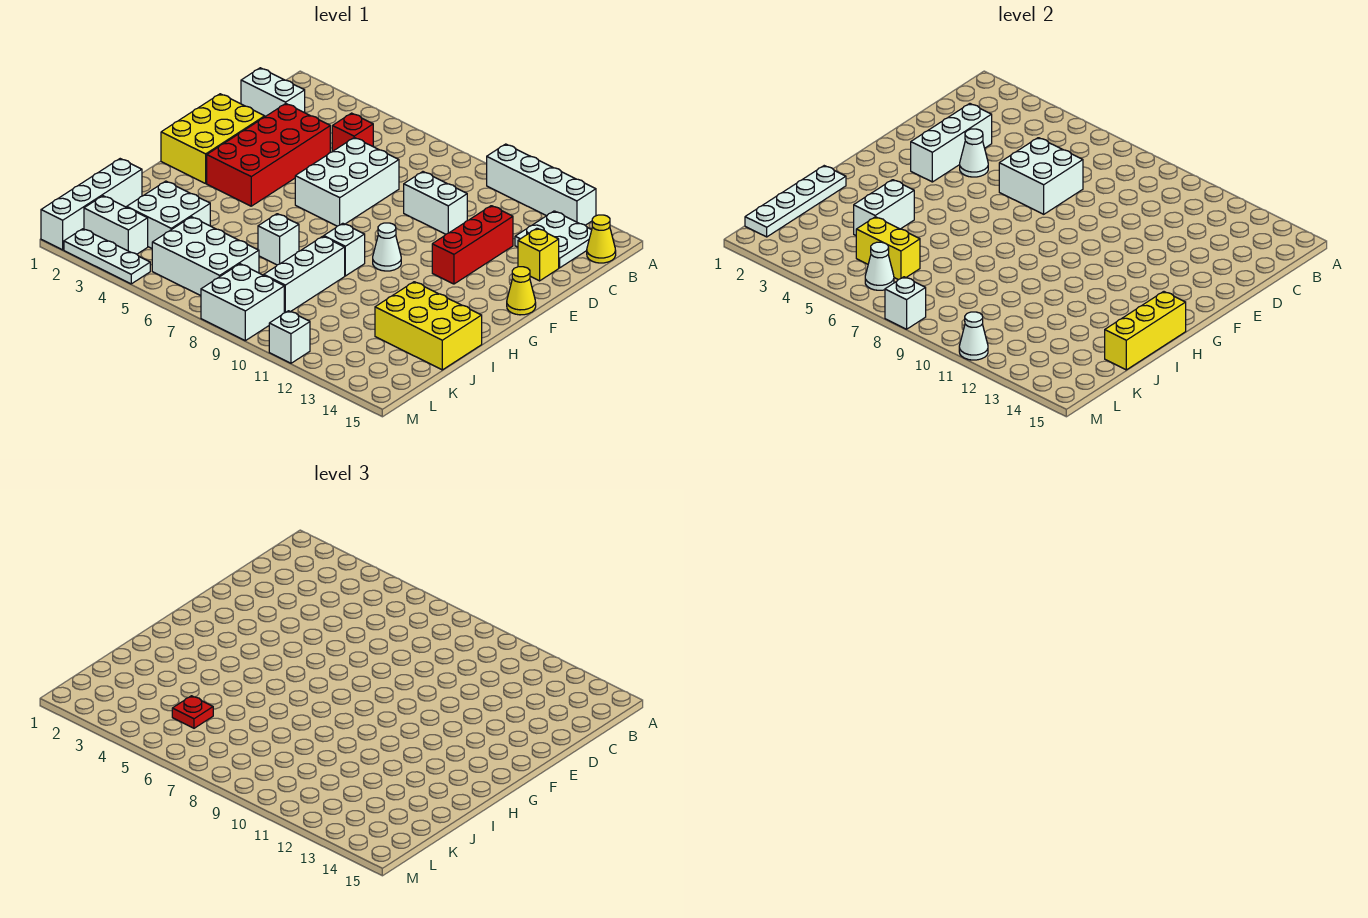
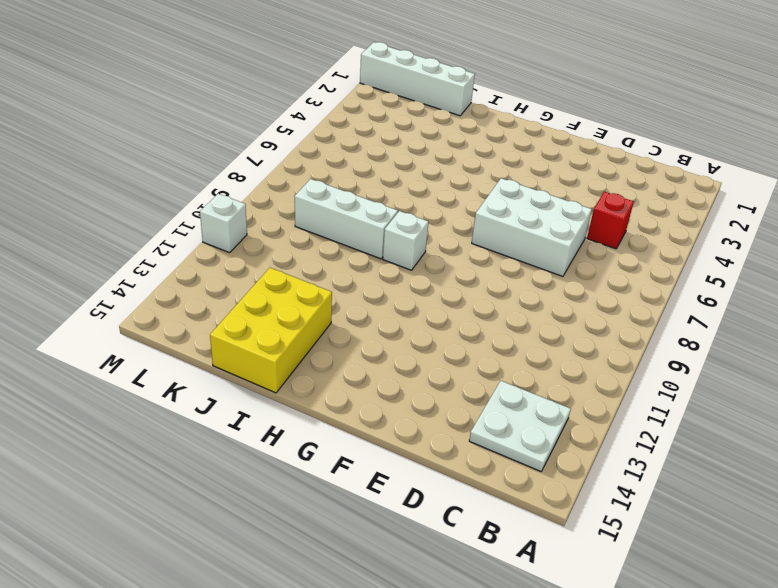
none -> white brick A10:A13 level 1
none -> yellow cone B15 level 1
none -> white brick C1:C2 level 1
none -> red brick D3:G4 level 1

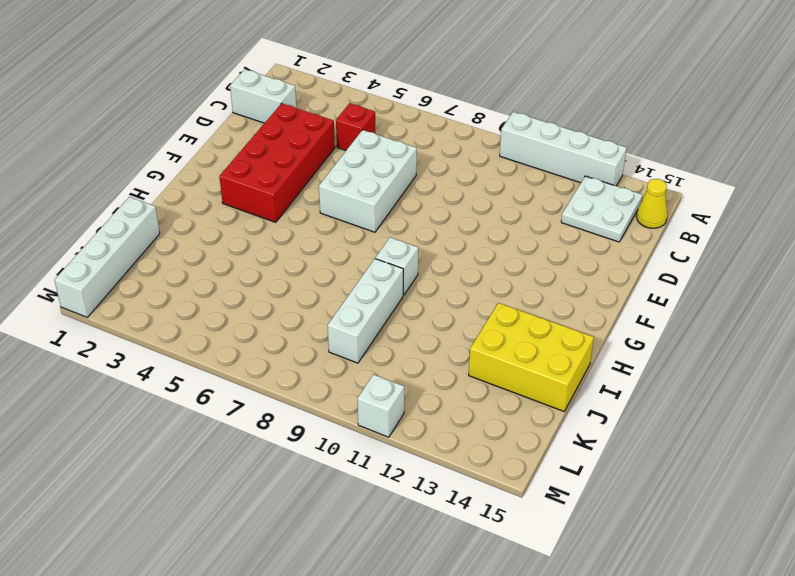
none -> white brick D9:D10 level 1
none -> red brick D12:F12 level 1
none -> yellow brick D14 level 1
none -> yellow brick E1:G2 level 1

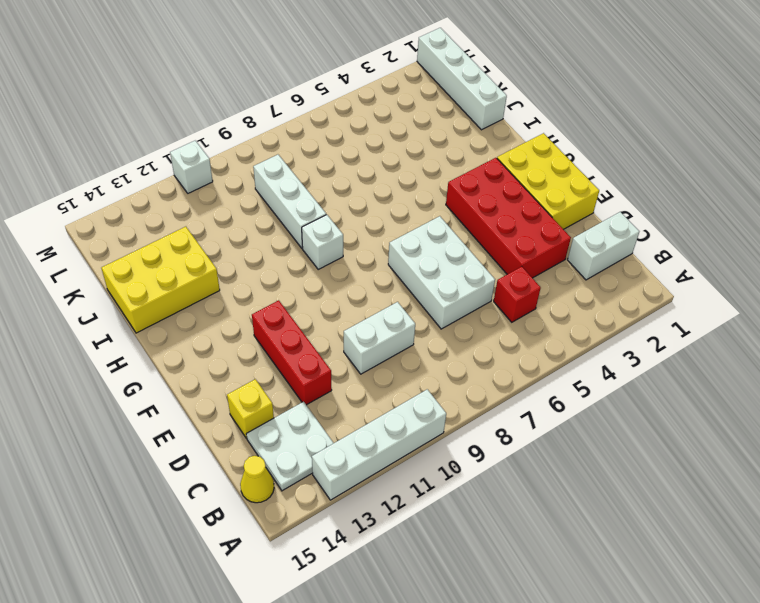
none -> yellow cone F15 level 1
none -> white cone G10 level 1
none -> white brick I7 level 1
none -> white brick J3:K4 level 1

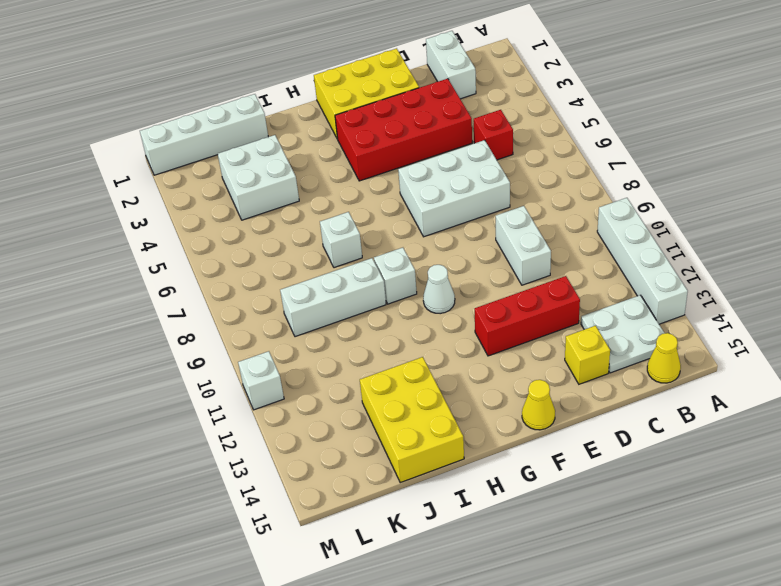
none -> white brick K5:L7 level 1
none -> white brick L2:L3 level 1
none -> white brick L8:M9 level 1
none -> white plate M2:M4 level 1

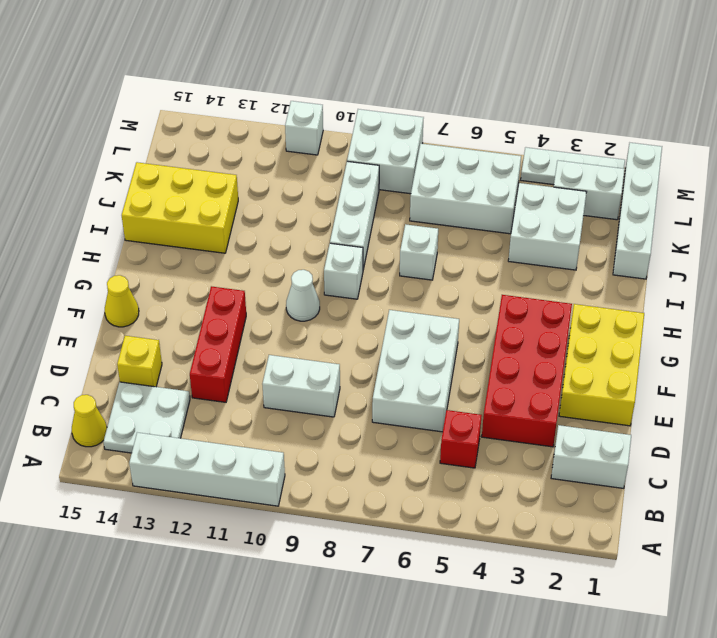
none -> white brick D3:F3 level 2
none -> white brick D6:E7 level 2
none -> white cone E4 level 2
none -> yellow brick H15:J15 level 2

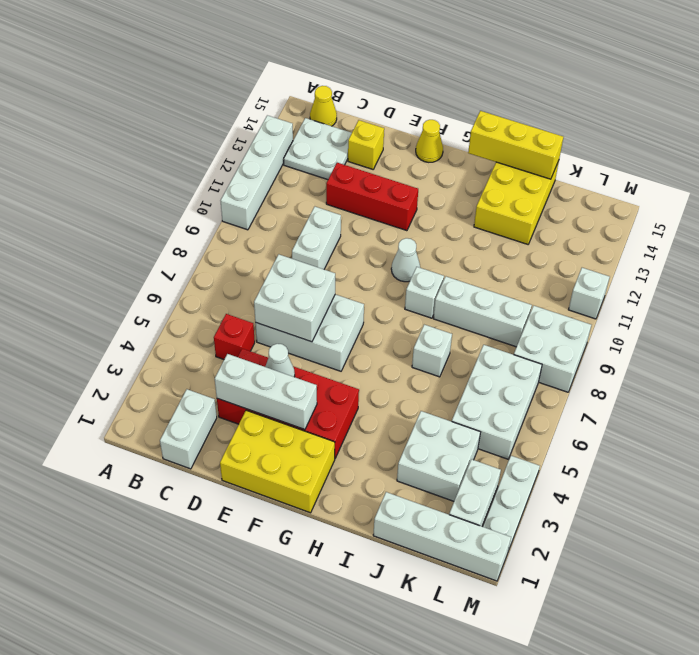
none -> white plate I1:L1 level 2
none -> white brick I4:J4 level 2
none -> yellow brick K5:K6 level 2
none -> white cone L6 level 2

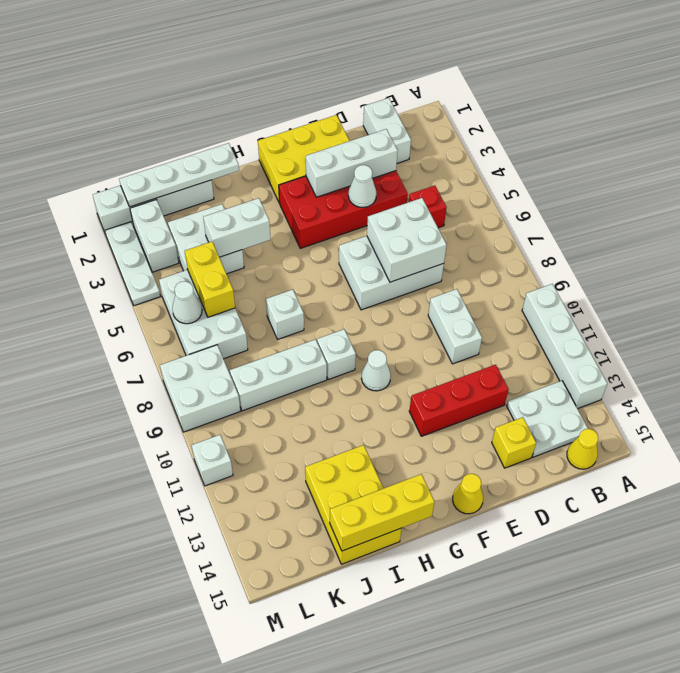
none -> white brick M8 level 2
none -> white cone M11 level 2
none -> red plate K5 level 3

